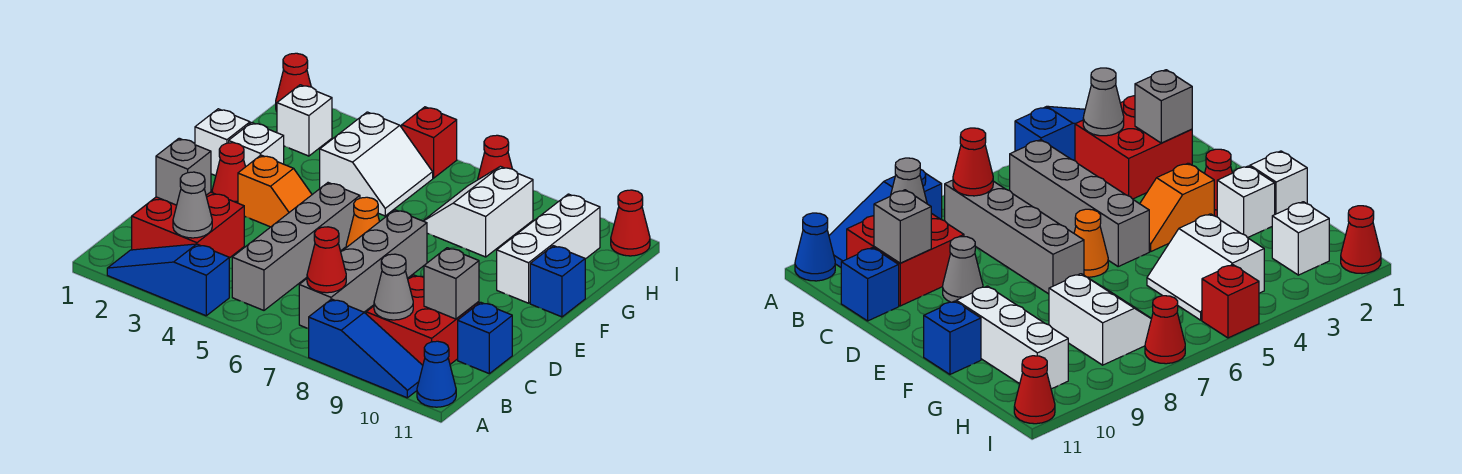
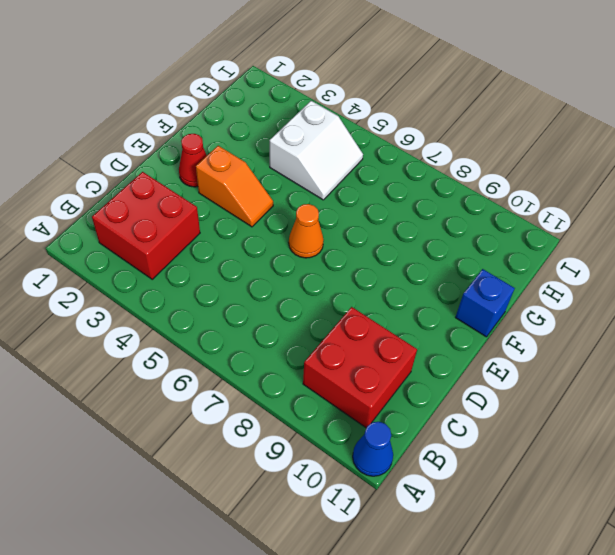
none -> blue slope A2:A4 level 1 top 4
none -> blue slope A8:A10 level 1 top 8
none -> grey brick B5:E5 level 1

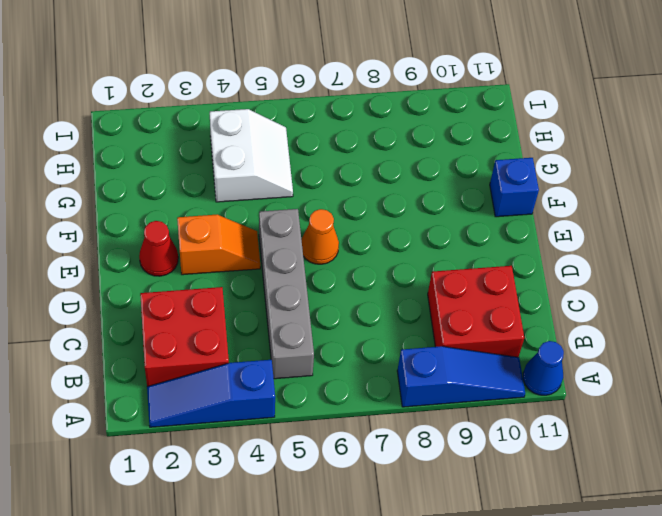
none -> grey brick B7:E7 level 1
none -> blue brick C11 level 1
none -> grey cone D9 level 1

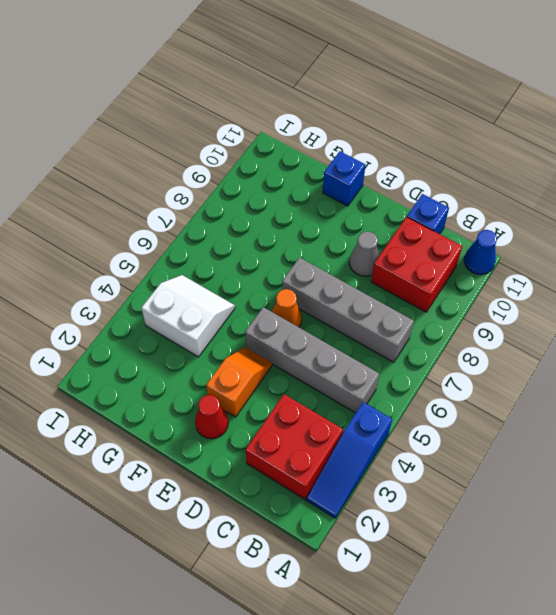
none -> blue slope A8:A10 level 1 top 8
none -> white brick F1 level 1
none -> white brick F2 level 1

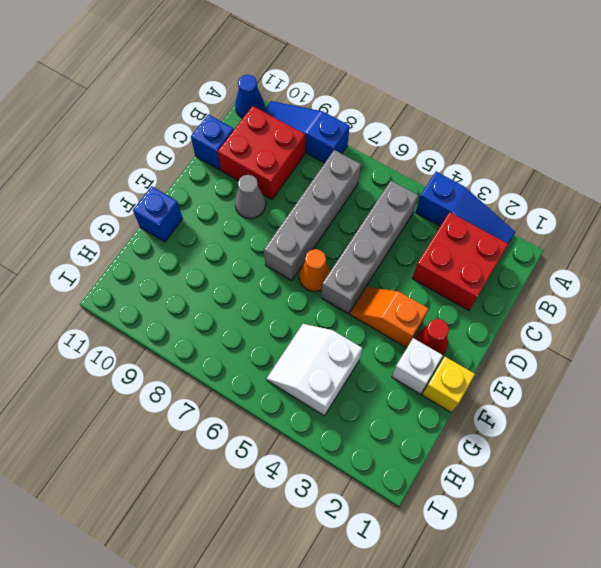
yellow brick F1 level 1 -> white brick F1 level 1
none -> white brick F10:H10 level 1
none -> white slope G7:H8 level 1 top 8
none -> white brick H2 level 1

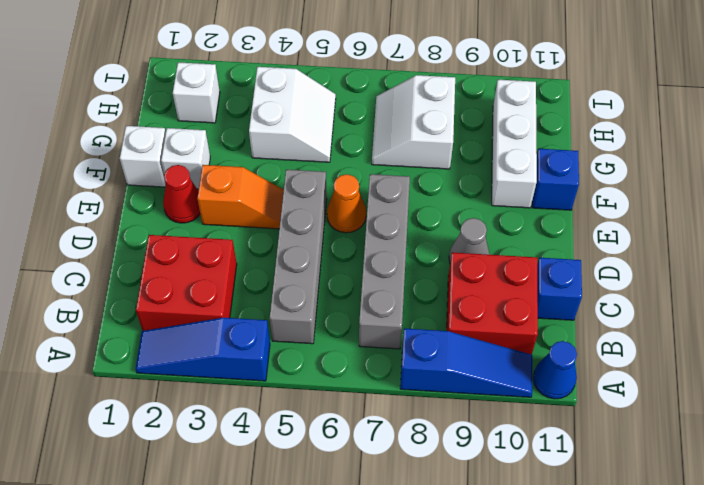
none -> red cone I1 level 1
none -> red brick I5 level 1
none -> red cone I7 level 1

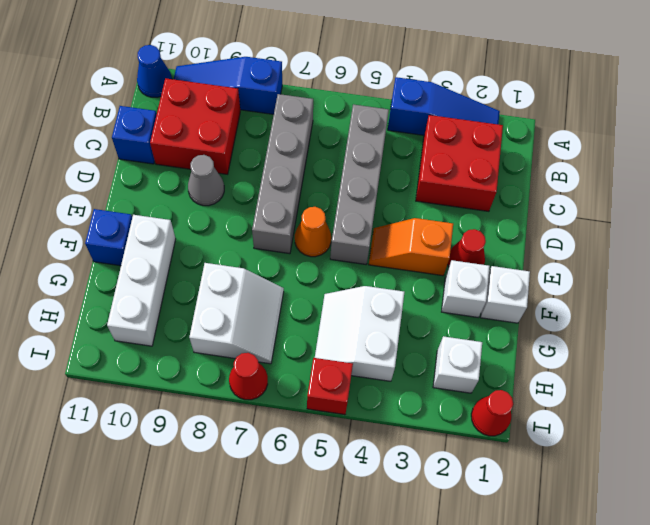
none -> red cone I11 level 1
none -> grey cone B3 level 2
none -> red cone B7 level 2

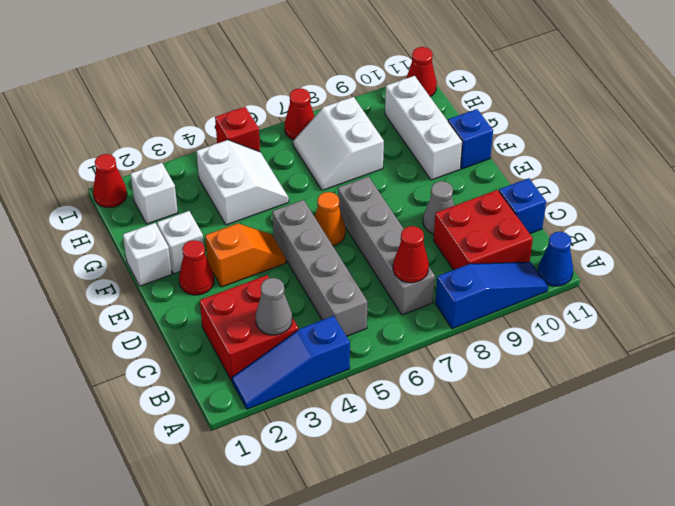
none -> grey cone B9 level 2
none -> grey brick C2 level 2
none -> grey brick C10 level 2

